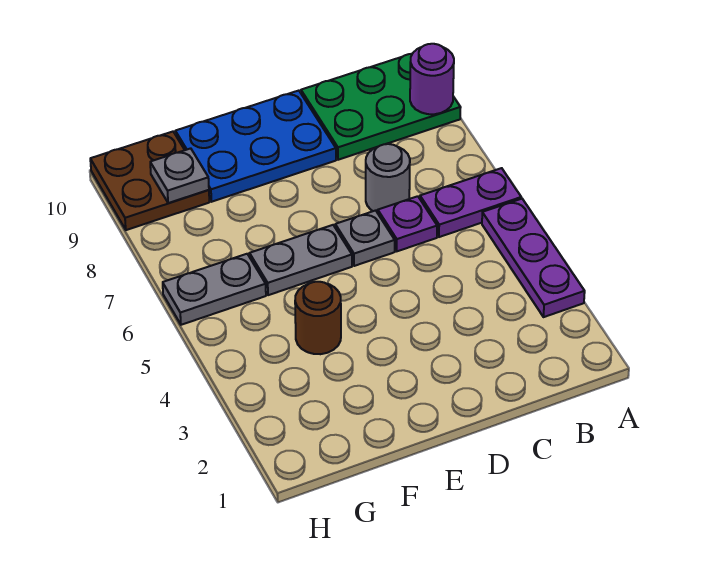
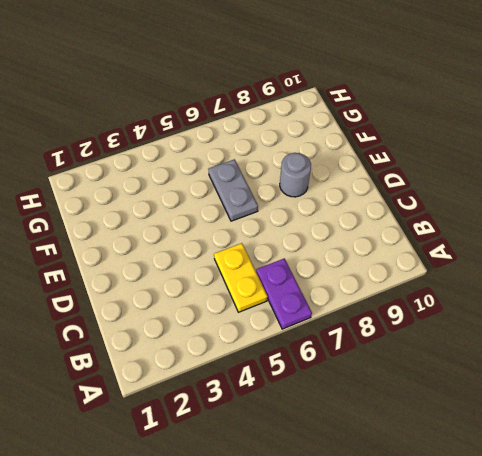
yellow plate B5:C5 level 1 -> none
grey round brick E8 level 1 -> grey round brick C7 level 1
none -> purple plate A3:A5 level 1
none -> green plate A9:C10 level 1
none -> purple plate C6 level 1

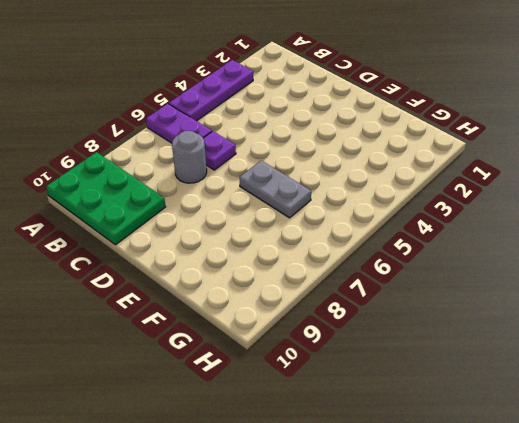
none -> grey plate D6 level 1
none -> blue plate D9:F10 level 1
none -> brown round brick F4 level 1

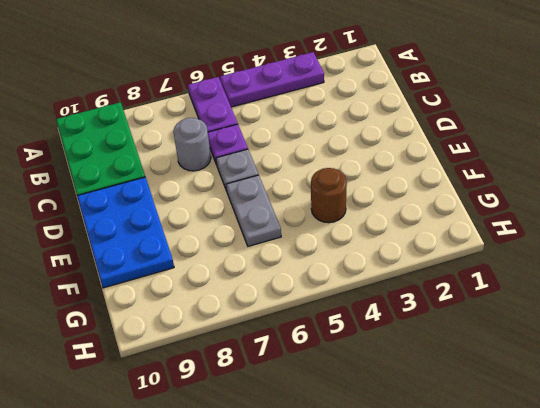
none -> grey plate G6:H6 level 1
none -> brown plate G9:H10 level 1
none -> purple round brick A9 level 2

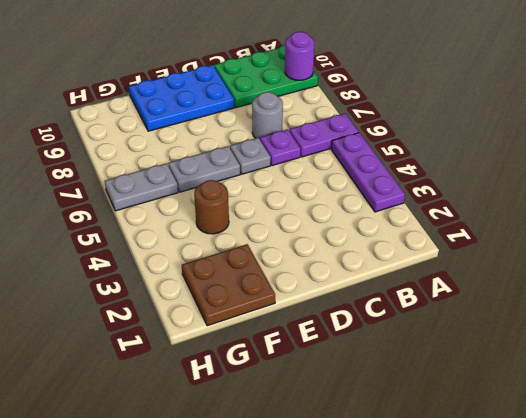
brown plate F1:G2 level 1 -> brown plate G9:H10 level 1
none -> grey plate G9 level 2

